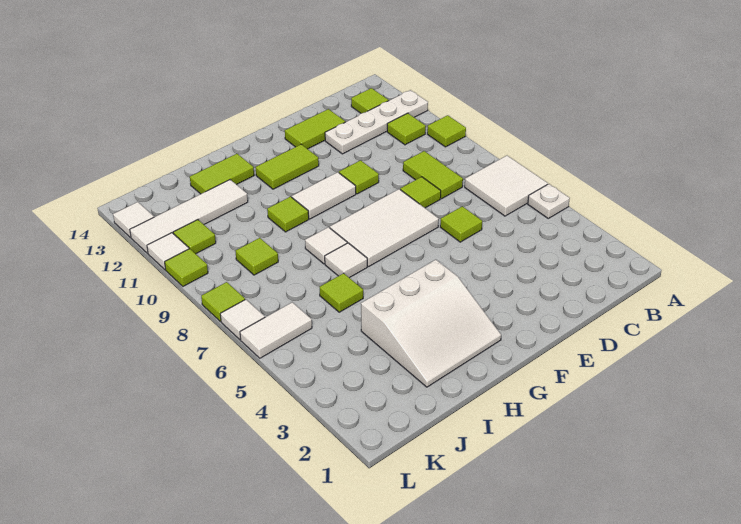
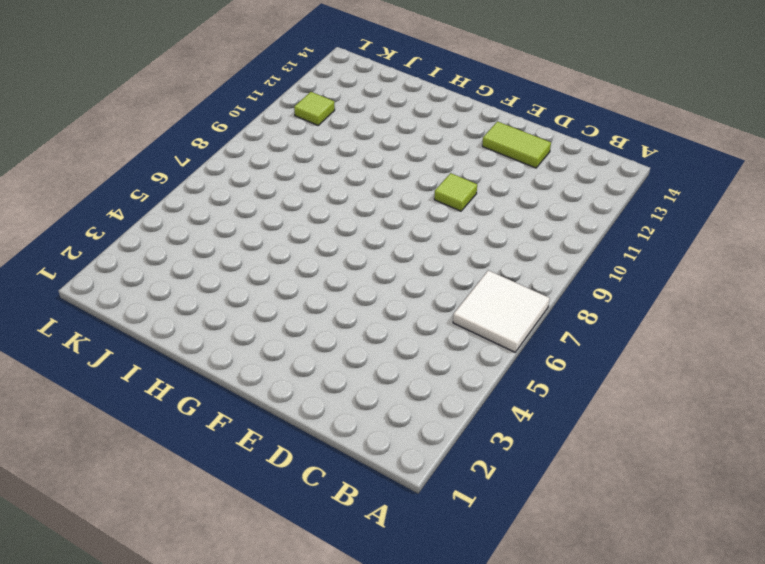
none -> white plate A5 level 1
none -> lime tile A10 level 1
none -> white plate A12:D12 level 1

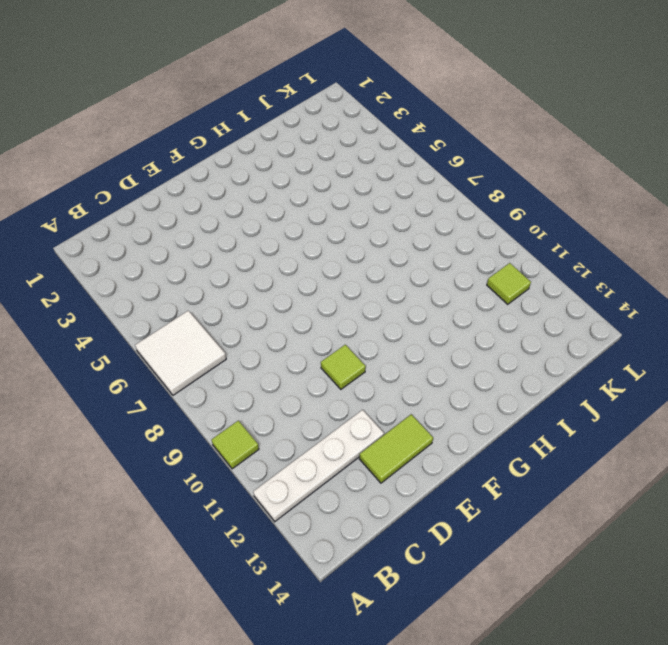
none -> white plate A5 level 1
none -> lime tile B11 level 1
none -> lime tile B13 level 1

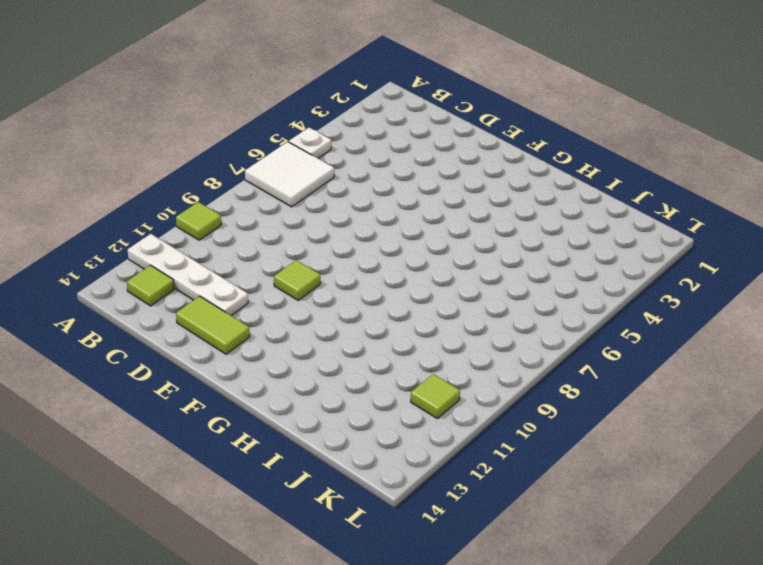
none -> lime tile B11 level 1
none -> lime tile C8:C9 level 1
none -> lime tile D6 level 1

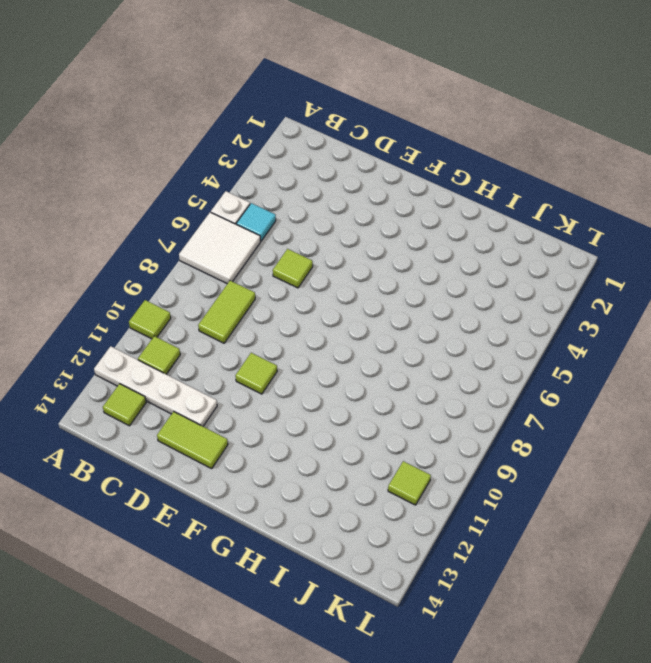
cyan tile B5 level 1 -> none
none -> lime tile D8 level 1
none -> white tile E7:G8 level 1
none -> white tile F10:G10 level 1

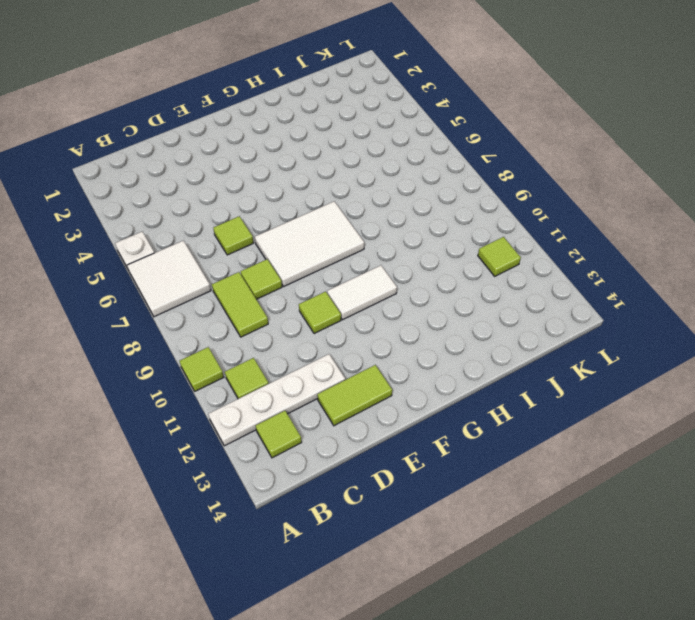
none -> lime tile F12:G12 level 1
none -> white slope G2:I4 level 1 top 4
none -> white tile H7 level 1

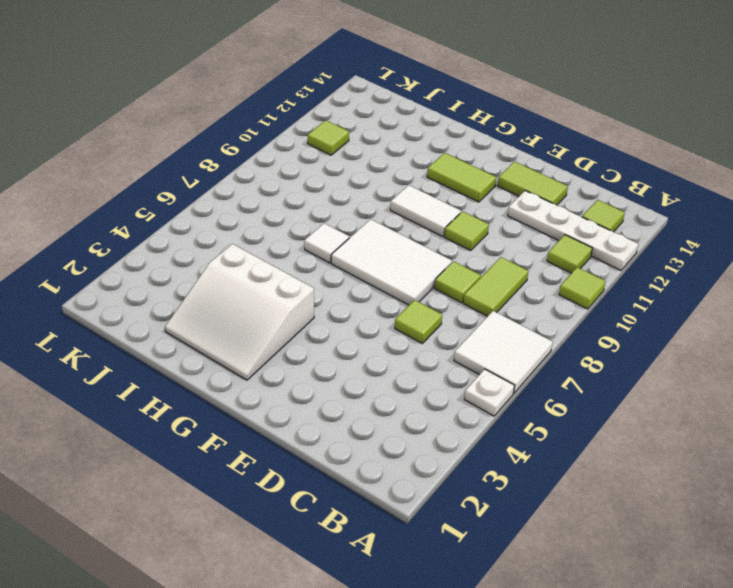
none -> white tile H8 level 1
none -> lime tile H10 level 1
none -> lime tile H13:I13 level 1

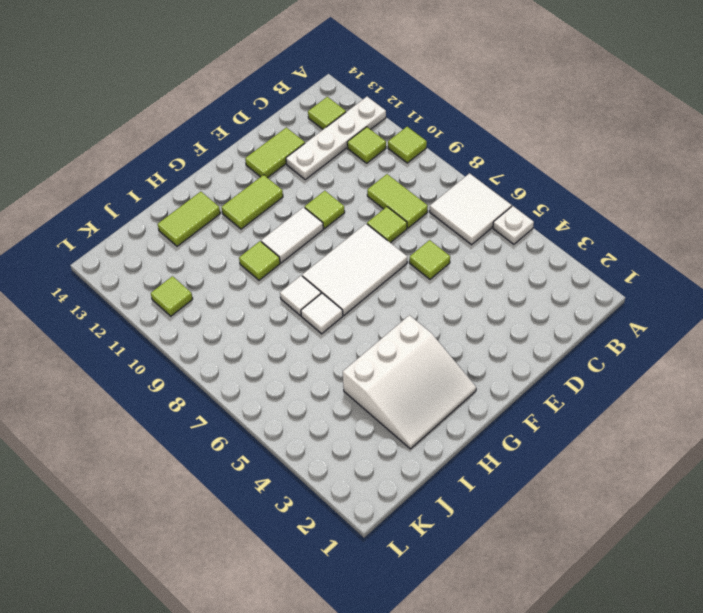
none -> lime tile I6 level 1
none -> white tile I12:L12 level 1
none -> lime tile J9 level 1

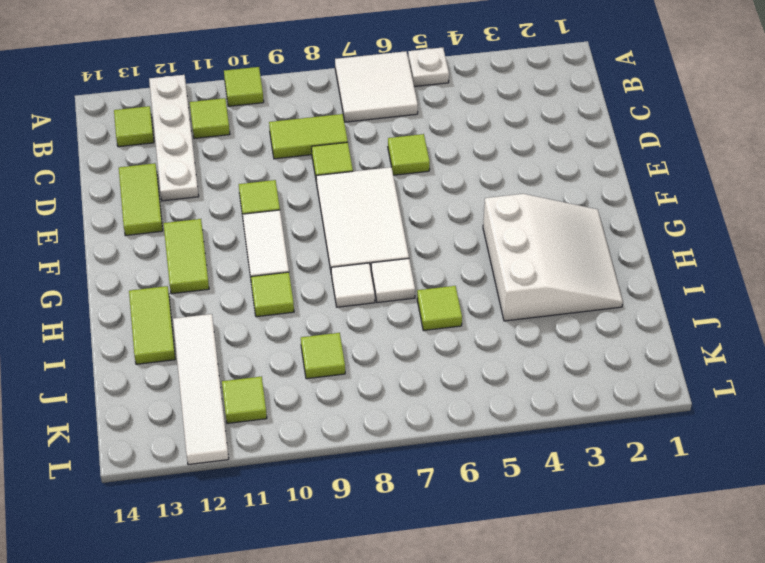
none -> white tile K6:L6 level 1
none -> white tile L7 level 1
none -> lime tile L8 level 1

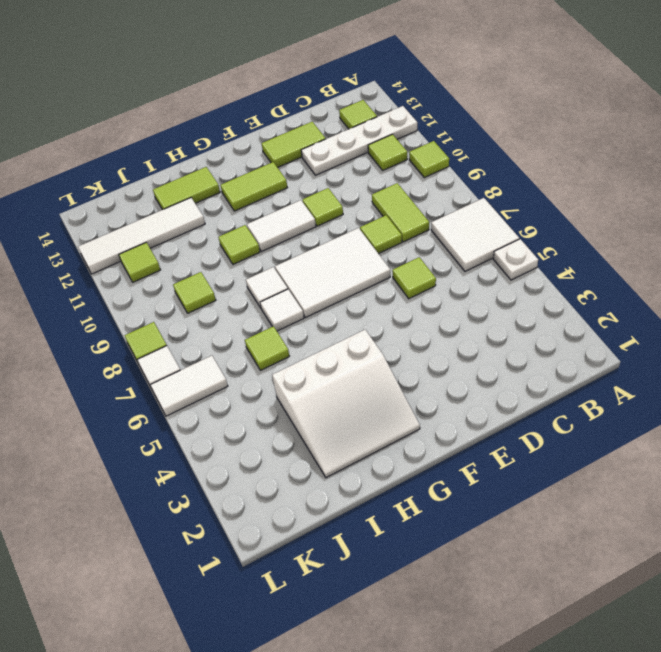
none -> lime tile L10 level 1
none -> white tile L11 level 1
none -> white tile L13 level 1

